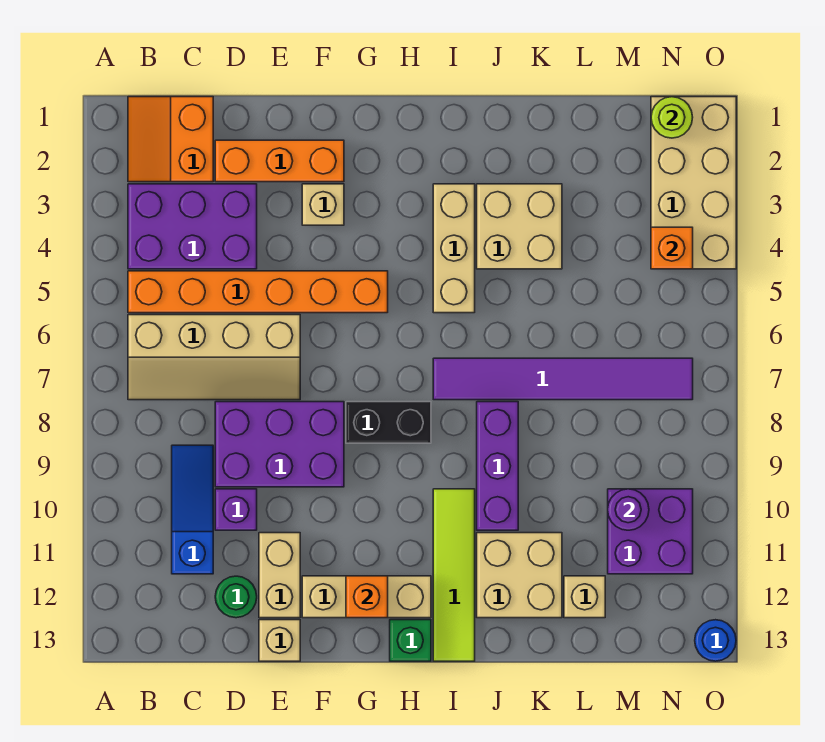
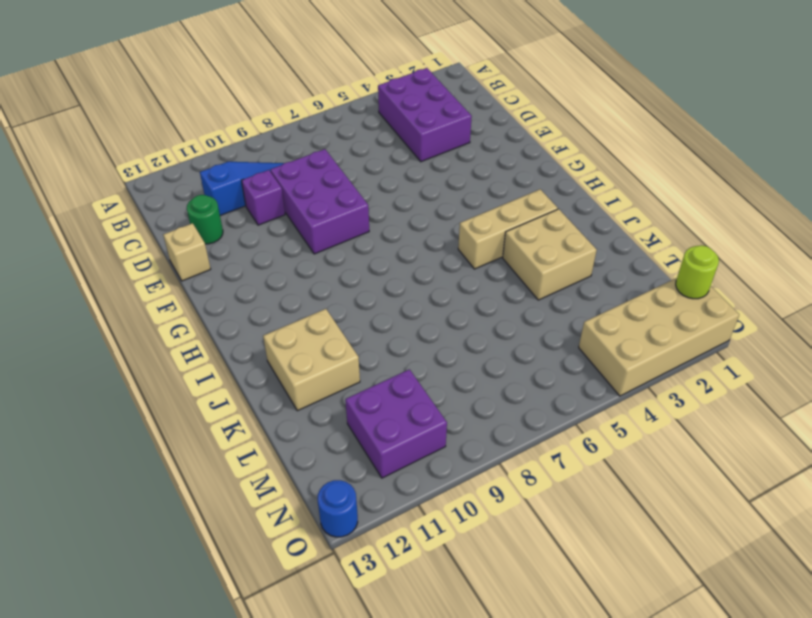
none -> orange slope B1:C2 level 1 top C
none -> orange brick B5:G5 level 1
none -> tan slope B6:E7 level 1 top 6

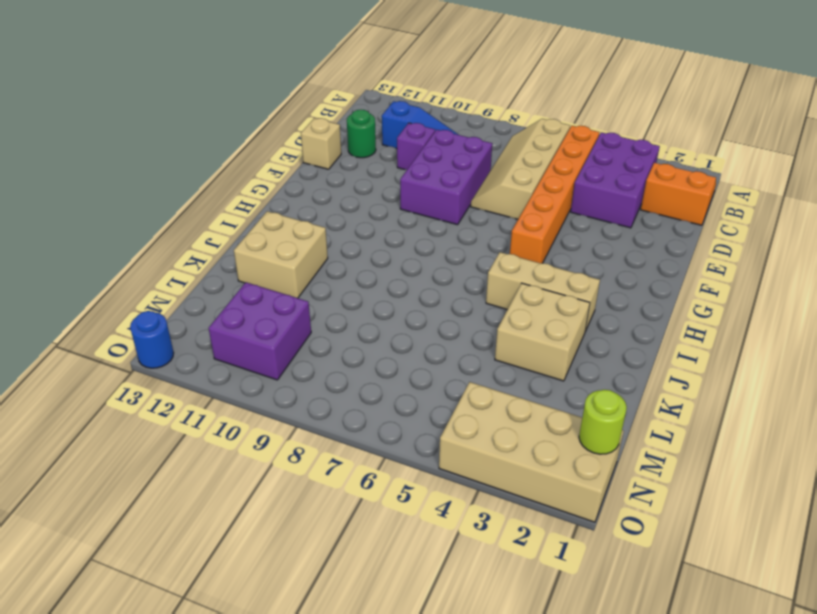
none -> orange brick D2:F2 level 1
none -> tan brick E11:E12 level 1
none -> tan brick F3 level 1

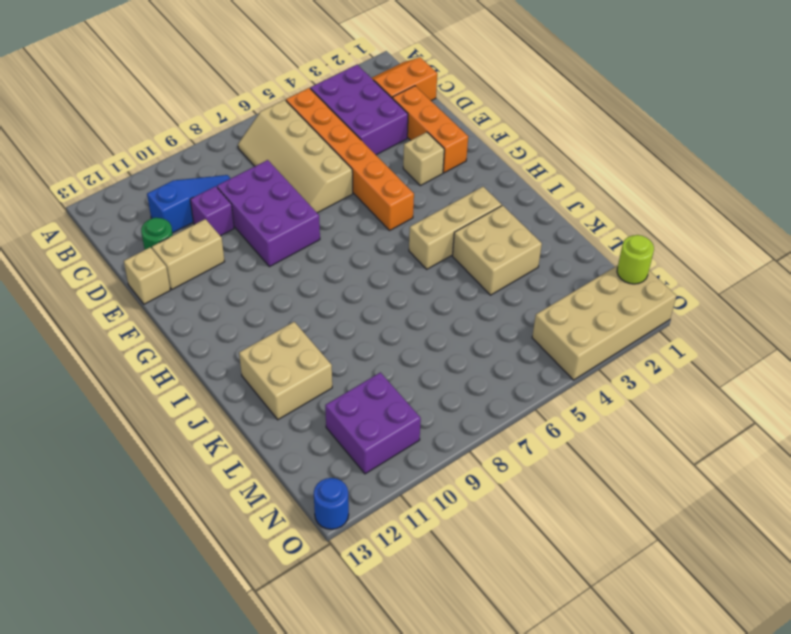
none -> tan brick F12:H12 level 1
none -> black brick G8:H8 level 1
none -> green brick H13 level 1

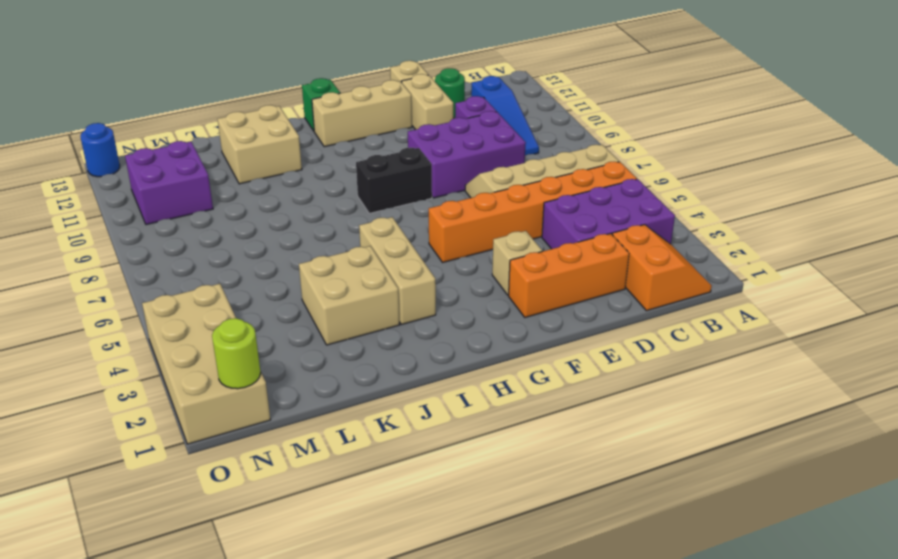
none -> purple tile I7:N7 level 1
none -> lime tile I10:I13 level 1
none -> purple brick J8:J10 level 1

